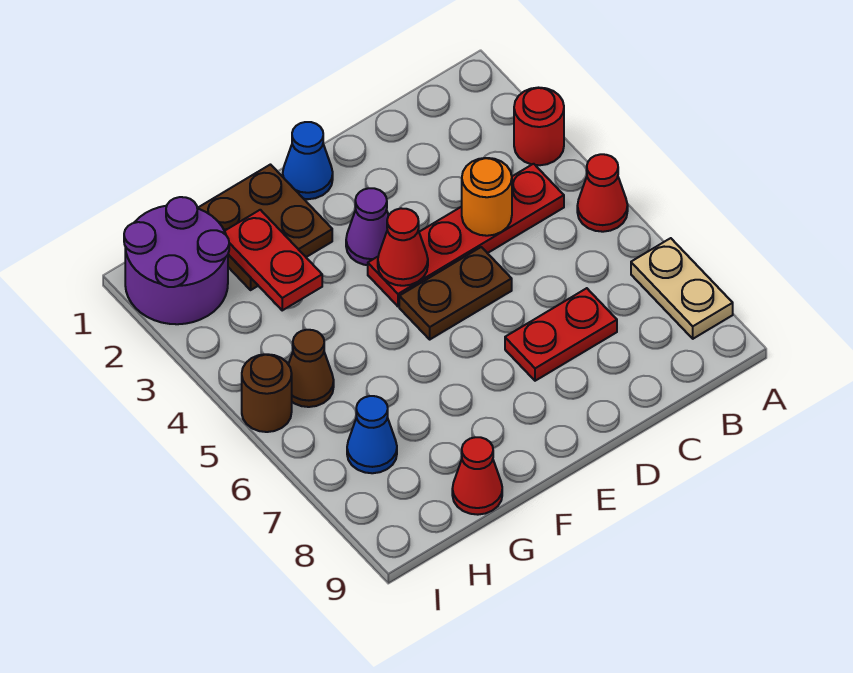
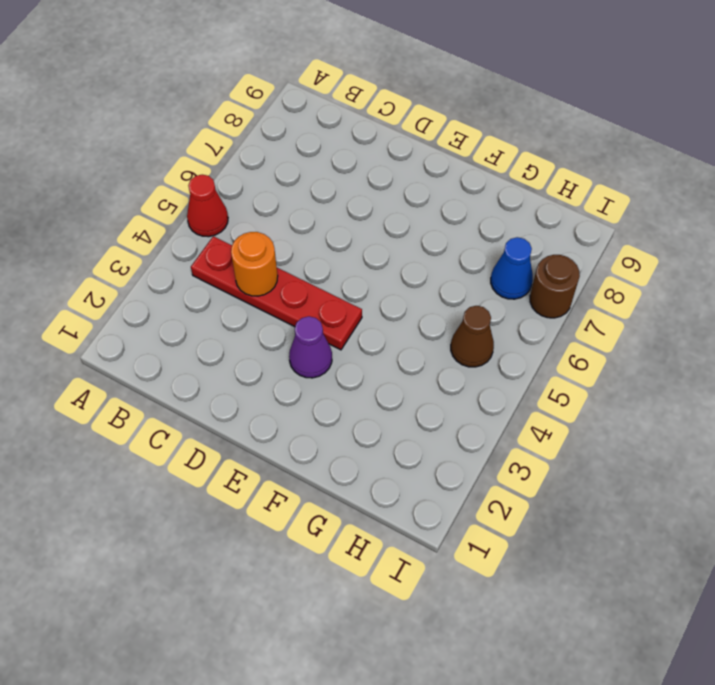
brown round brick I7 level 1 -> brown round brick I5 level 1
none -> red round brick A3 level 1
none -> tan plate A7:A8 level 1
none -> red plate C7:D7 level 1

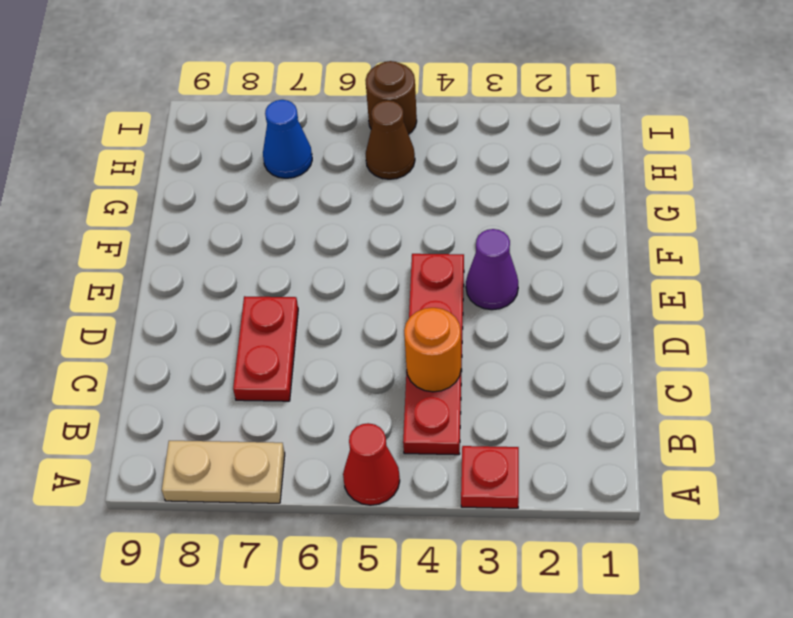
red plate A3 level 1 -> red round brick A3 level 1
none -> brown plate D5:E5 level 1
none -> blue cone E1 level 1
none -> brown plate F1:G2 level 1

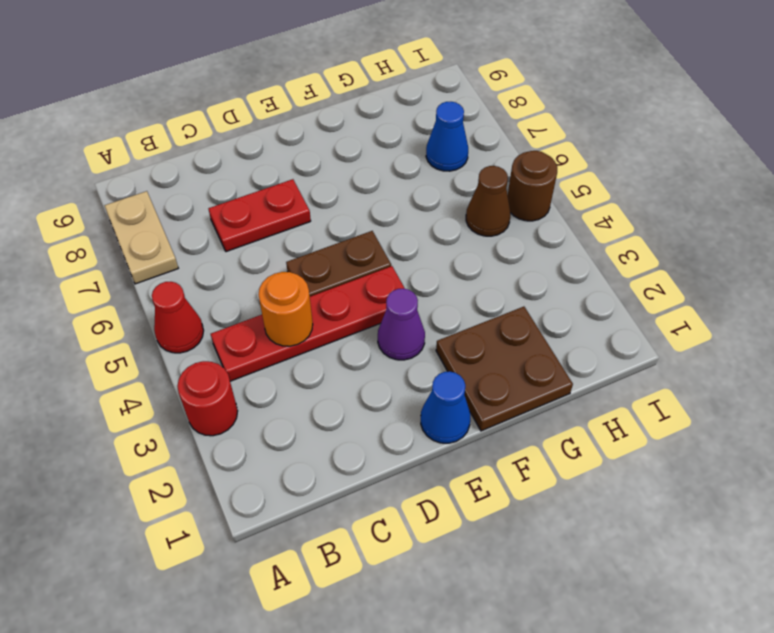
none -> red cone G9 level 1
none -> purple round brick H1:I2 level 1
none -> red cone E4 level 2

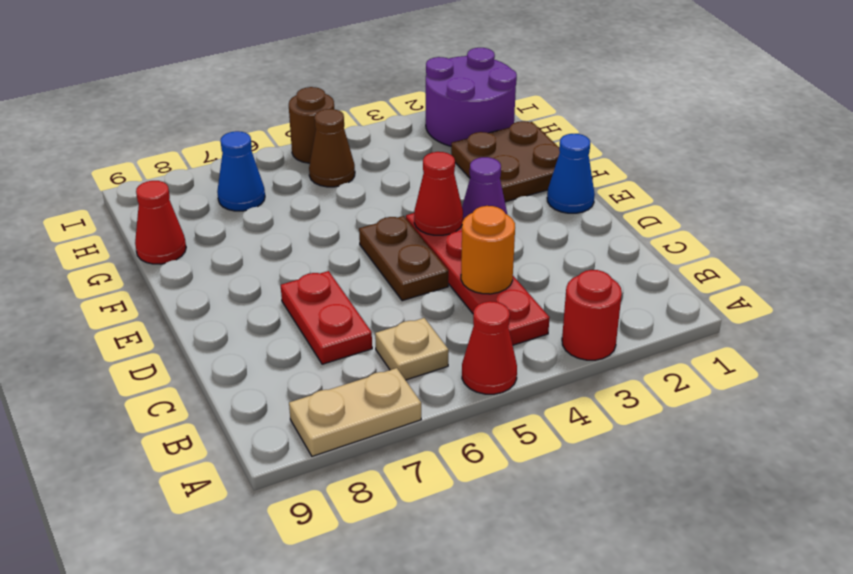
tan plate B6 level 1 -> none
none -> red plate G2:G3 level 2

